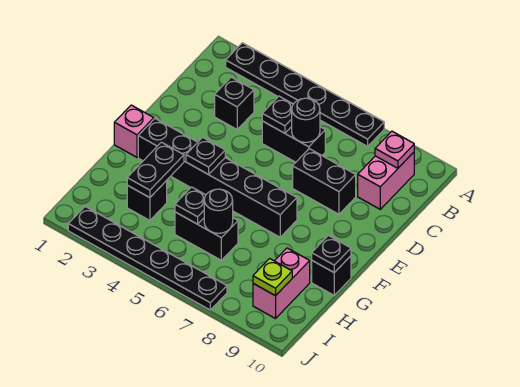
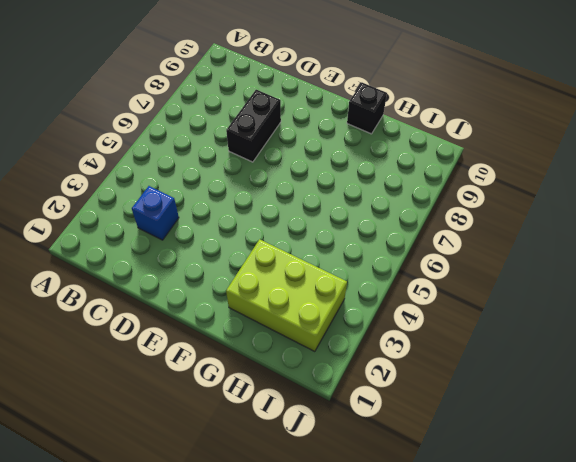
blue brick C3 level 1 -> black brick C3 level 1
lime brick G2:I3 level 1 -> black brick H3 level 1
none -> black plate A2:A7 level 1
none -> pink brick B9:C9 level 1
none -> black brick C5:C6 level 1

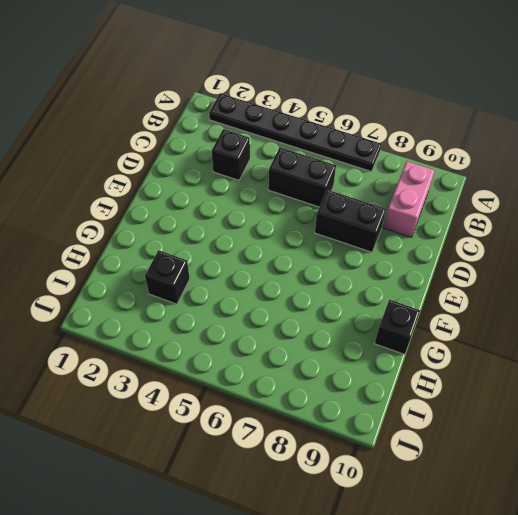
none -> pink brick F1 level 1
none -> black brick F2:F7 level 1
none -> black brick H5:H6 level 1

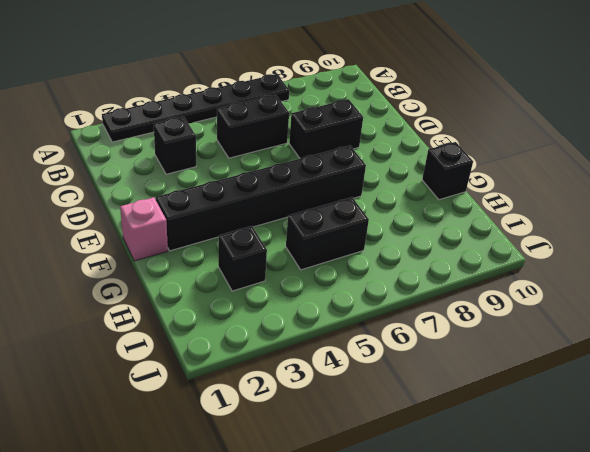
none -> pink brick B9:C9 level 1
none -> pink brick H9:I9 level 1
none -> black plate J2:J7 level 1

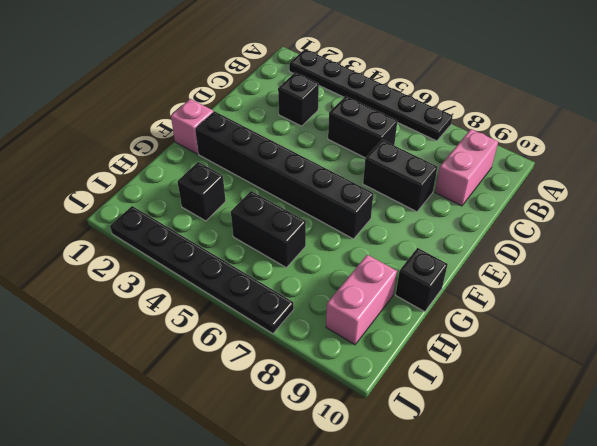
none -> pink plate B9 level 2
none -> black plate C5 level 2
none -> black round brick C6 level 2

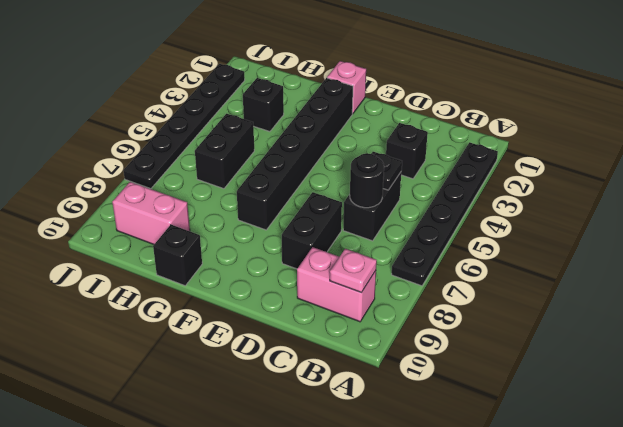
none -> black plate F4 level 2
none -> black plate G3:H3 level 2
none -> black plate G10 level 2

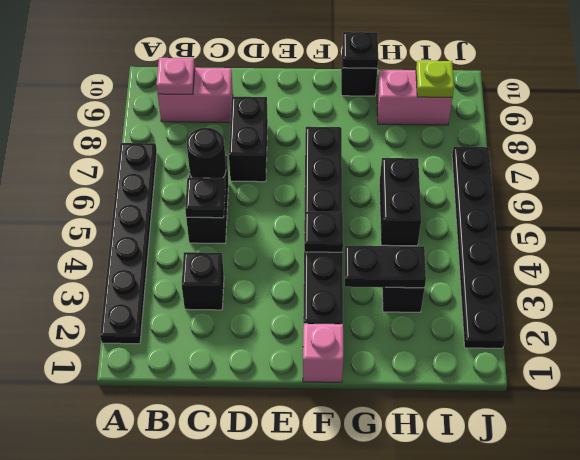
none -> black plate H5 level 2
none -> black round brick H6 level 2

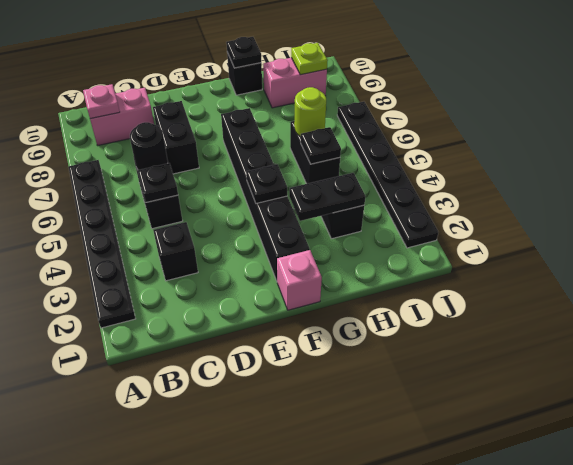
lime round brick H6 level 2 -> black round brick H6 level 2

